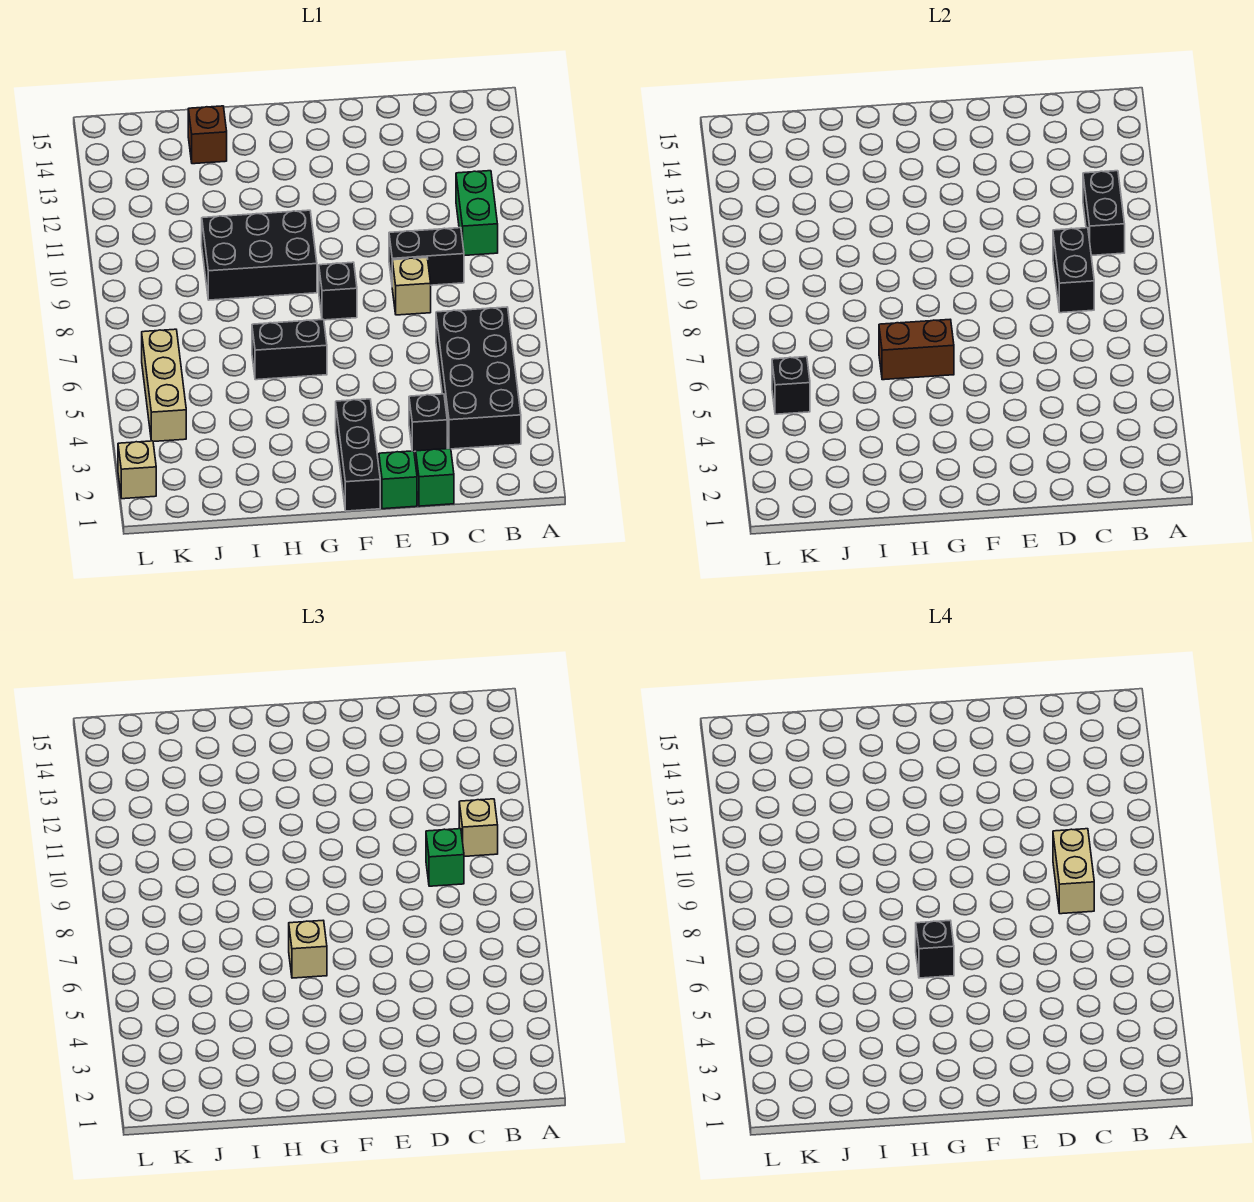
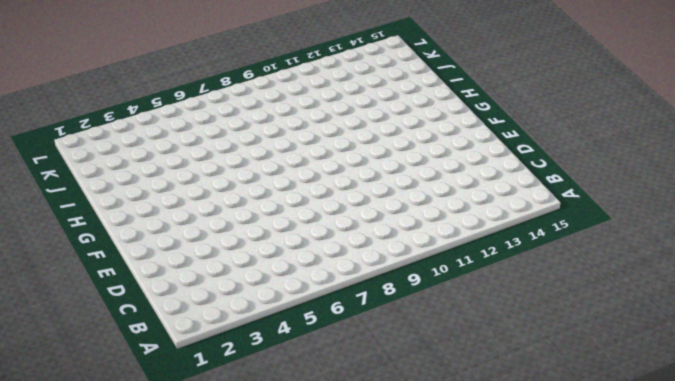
none -> black brick B3:C6 level 1
none -> green brick B10:B11 level 1
none -> black brick C9:D9 level 1

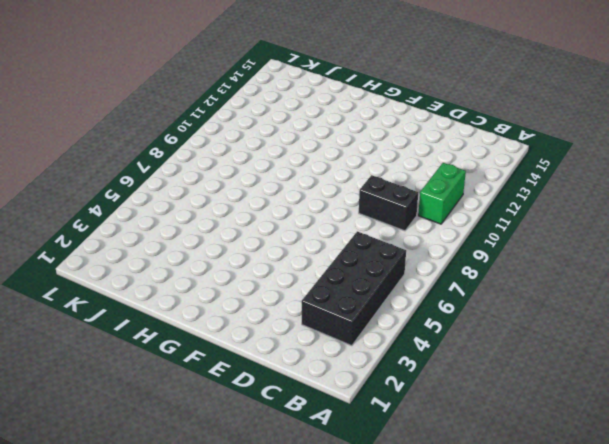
none -> green brick D1 level 1
none -> black brick D3 level 1
none -> tan brick D8 level 1

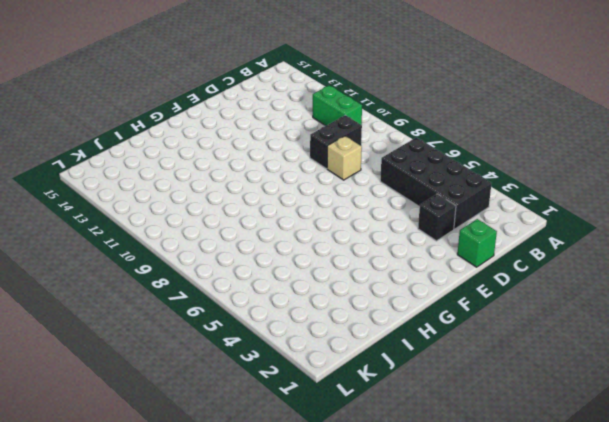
none -> green brick E1 level 1
none -> black brick F1:F3 level 1
none -> black brick F8 level 1

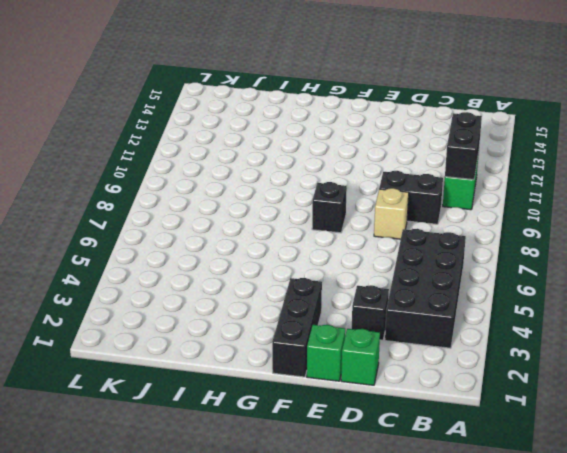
none -> black brick G6:H6 level 1
none -> black brick G9:I10 level 1
none -> brown brick I14 level 1

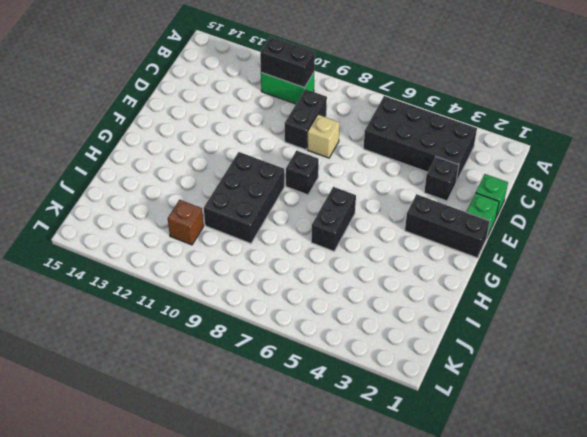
brown brick J11 level 1 -> brown brick I14 level 1
none -> tan brick K4:K6 level 1
none -> tan brick L2 level 1
none -> black brick C8:C9 level 2

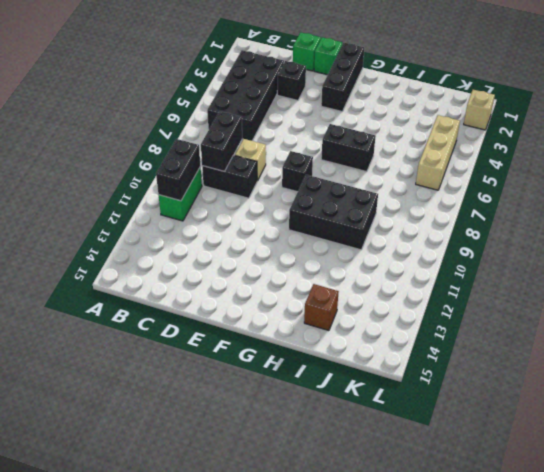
none -> brown brick G6:H6 level 2
none -> black brick K5 level 2
none -> tan brick B10 level 3

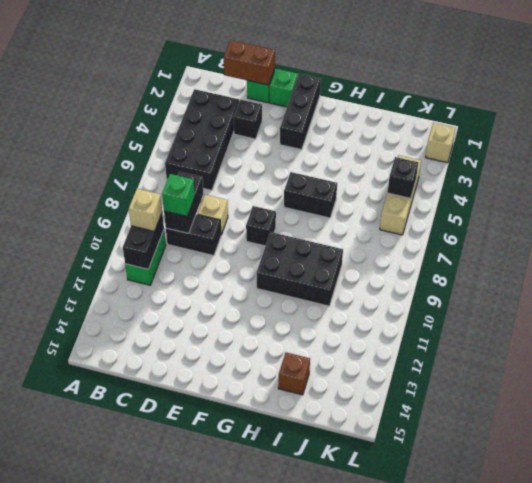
brown brick C1:D1 level 2 -> brown brick G6:H6 level 2
none -> tan brick G6 level 3
none -> tan brick C8:C9 level 4
none -> black brick G6 level 4

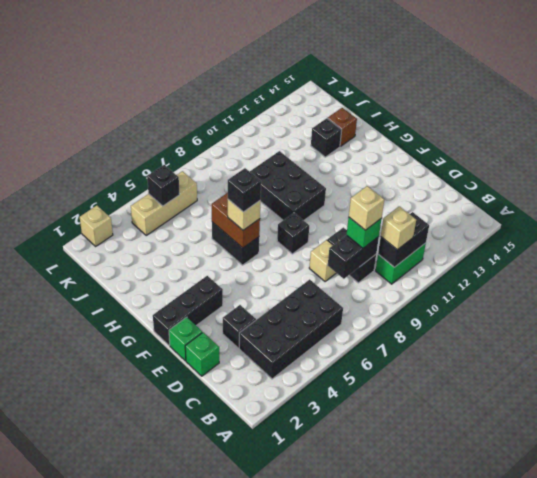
tan brick C9 level 4 -> tan brick C8:C9 level 4
black brick I13 level 1 -> none

